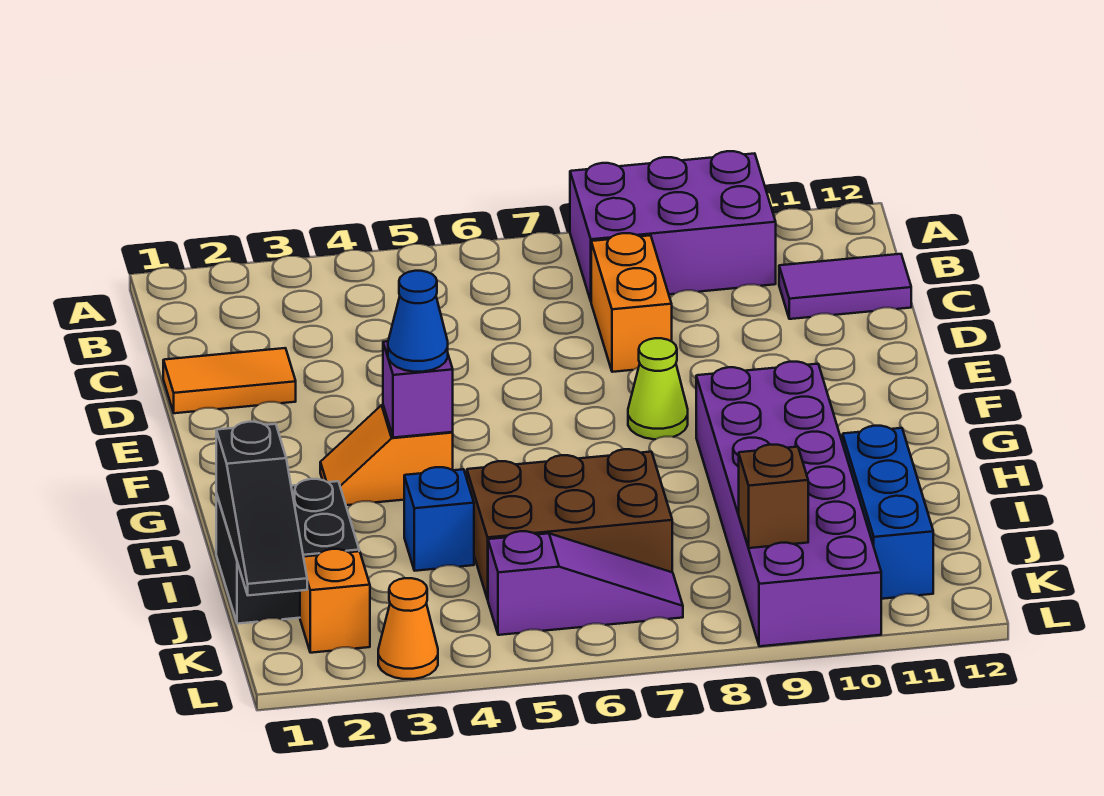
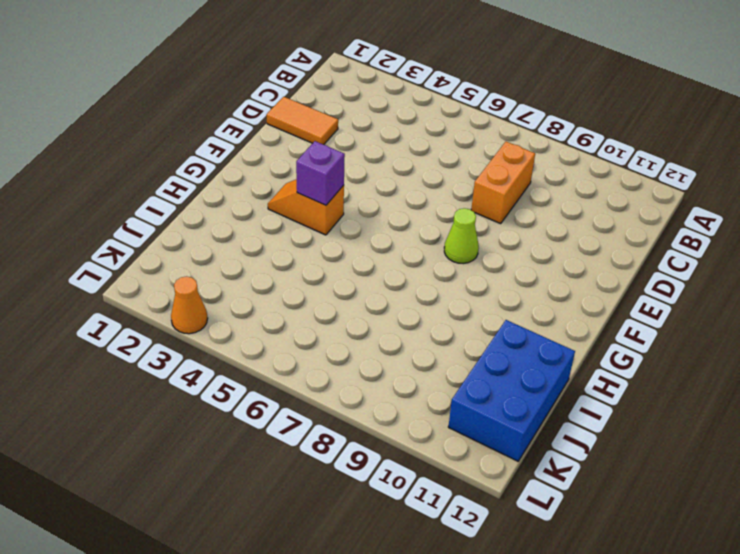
blue brick I11:K12 level 1 -> blue brick I11:K11 level 1
none -> purple brick A8:B10 level 1
none -> purple tile C11:C12 level 1
none -> purple brick G9:L10 level 1

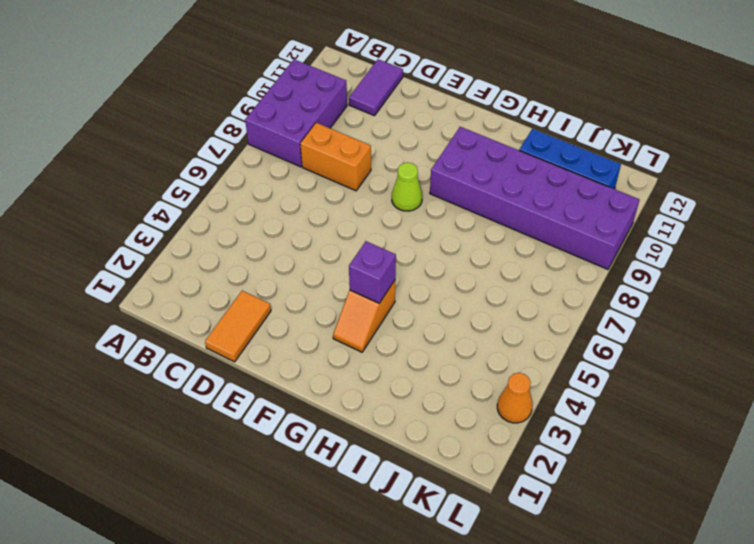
none -> black brick I1:J2 level 1
none -> blue brick I4 level 1
none -> brown brick I5:J7 level 1

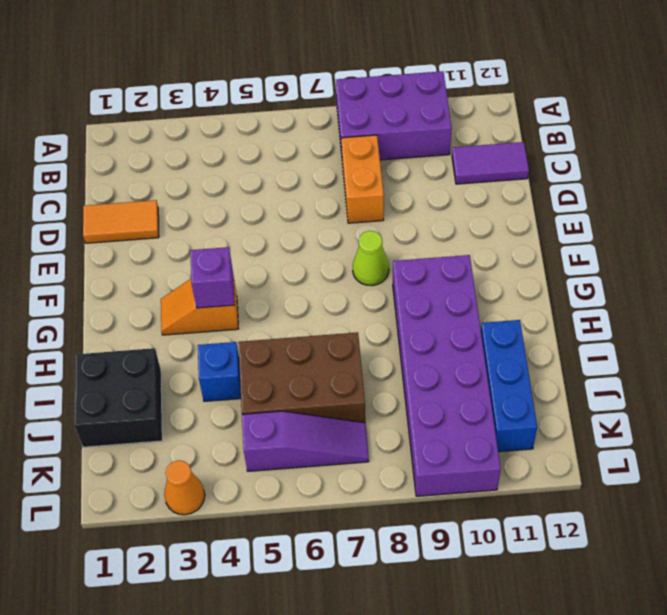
none -> orange brick K2 level 1
none -> black slope I1:K1 level 2 top I
none -> brown brick K9 level 2

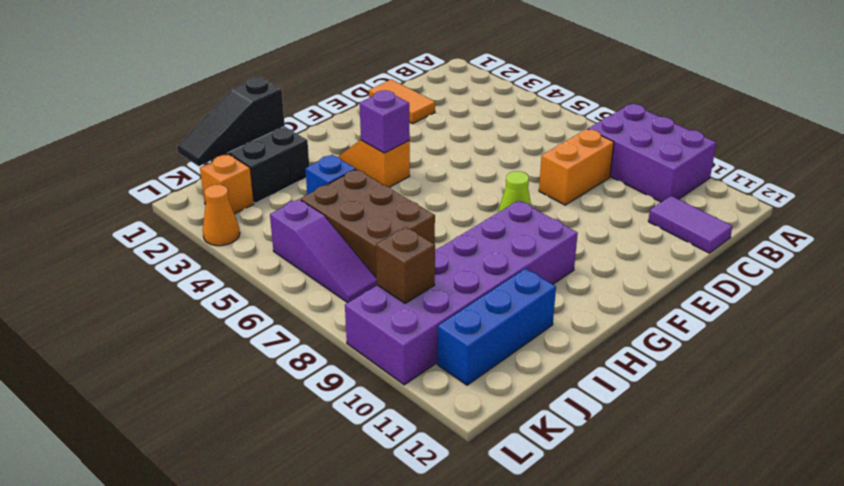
none -> blue cone G4 level 3

